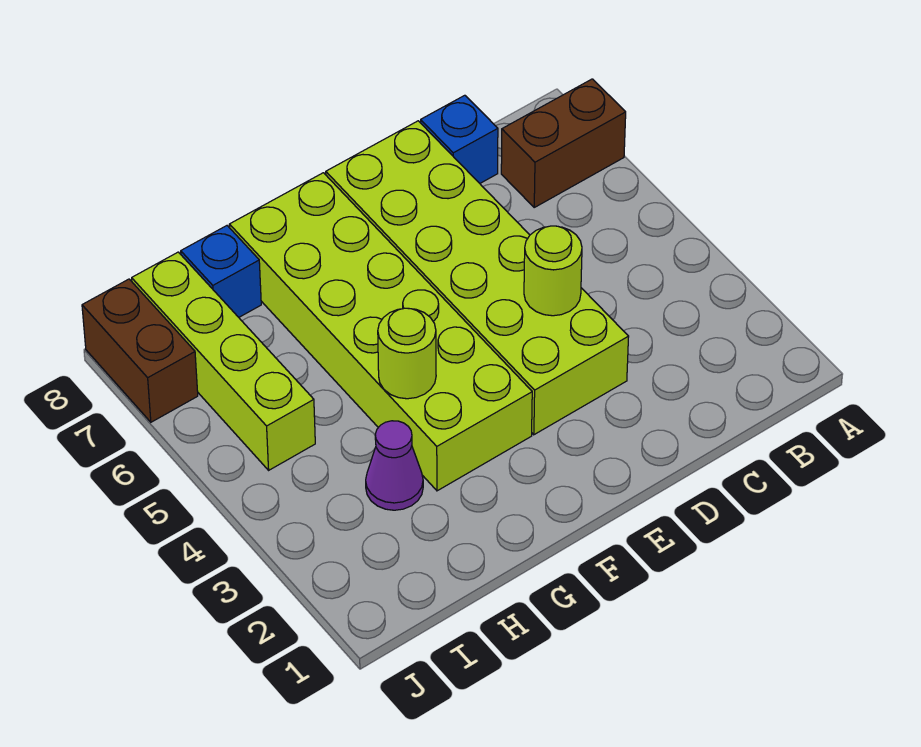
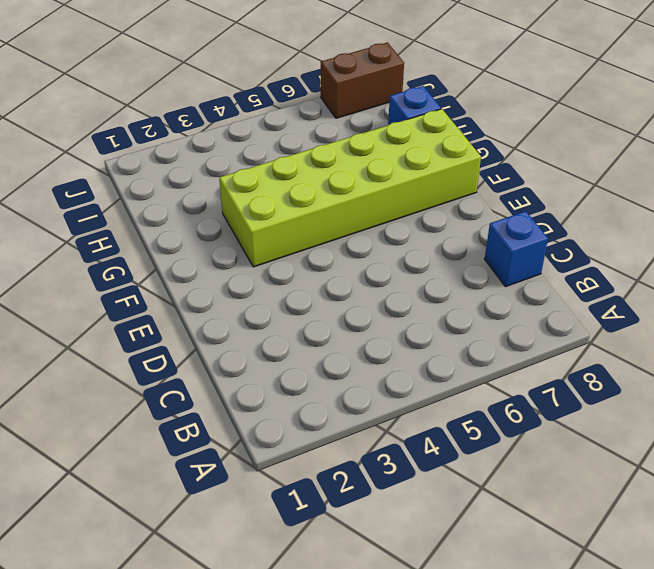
none -> brown brick A7:B7 level 1
none -> lime brick D3:E8 level 1

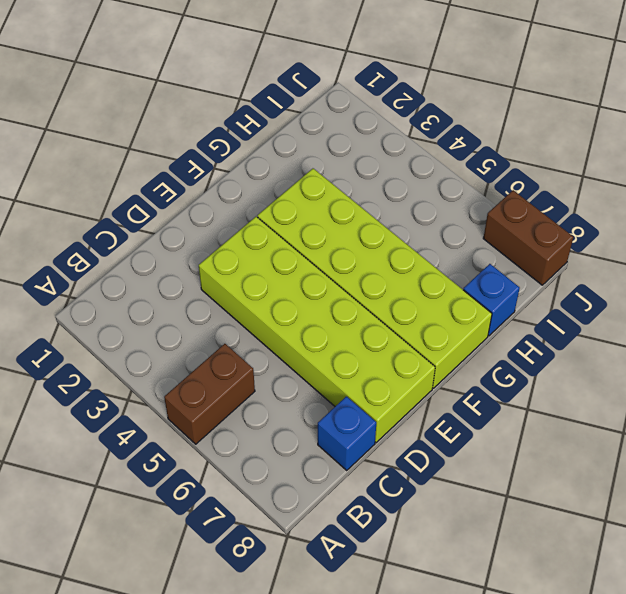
brown brick A5:B5 level 1 -> brown brick A7:B7 level 1
none -> purple cone H3 level 1
none -> lime brick I5:I8 level 1

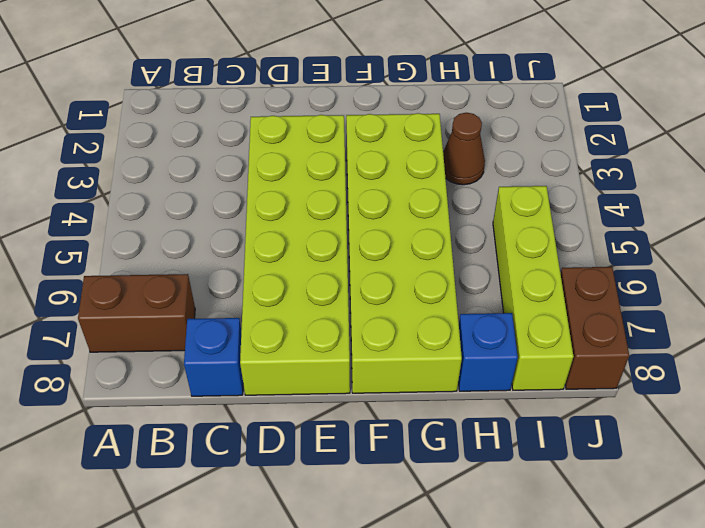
brown cone H3 level 1 -> purple cone H3 level 1
none -> lime round brick D4 level 2
none -> lime round brick G4 level 2

